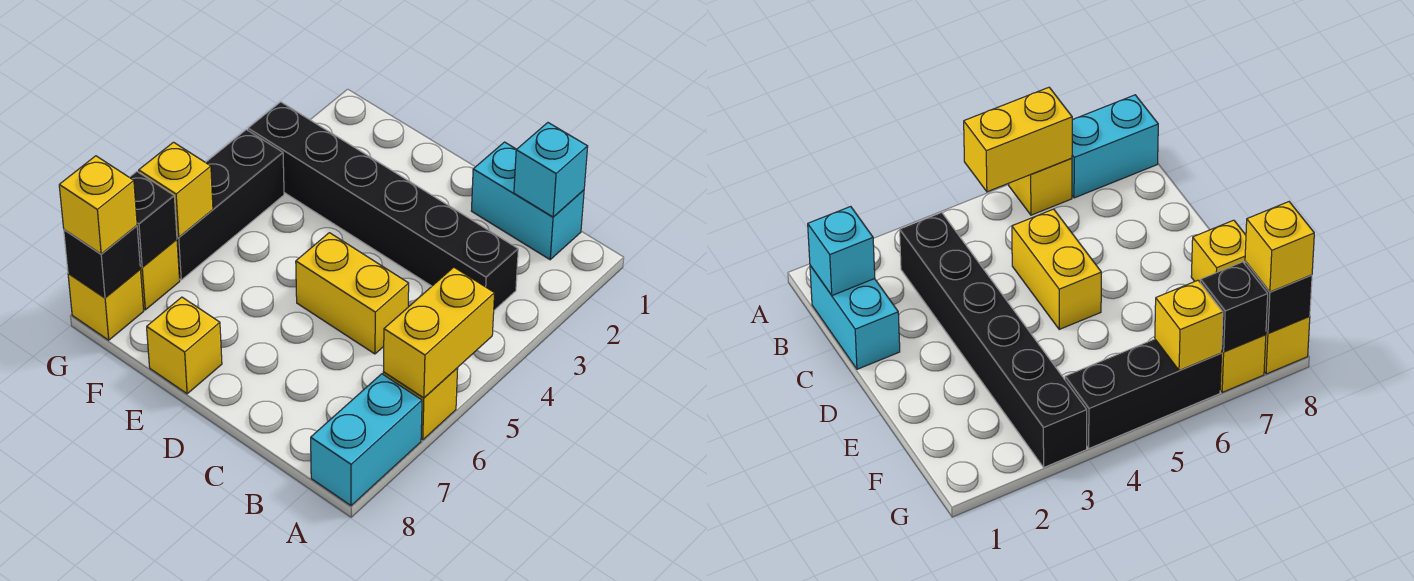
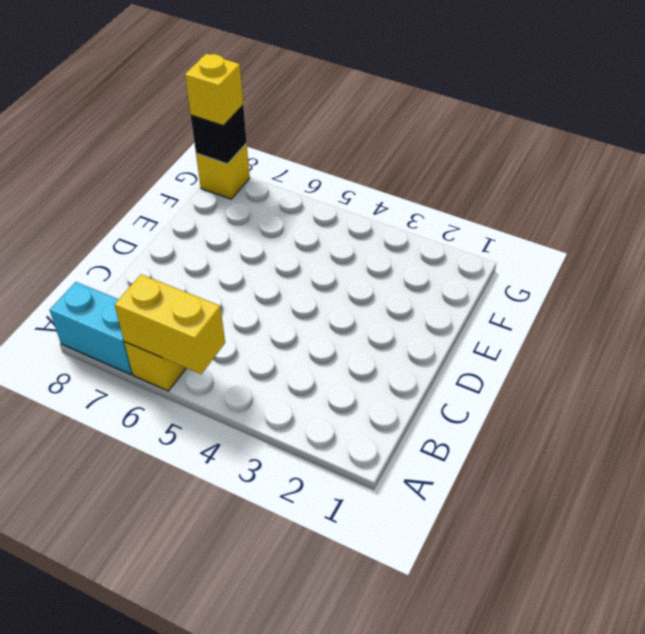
none -> cyan brick B1:C1 level 1
none -> black brick B3:G3 level 1
none -> yellow brick C5:D5 level 1

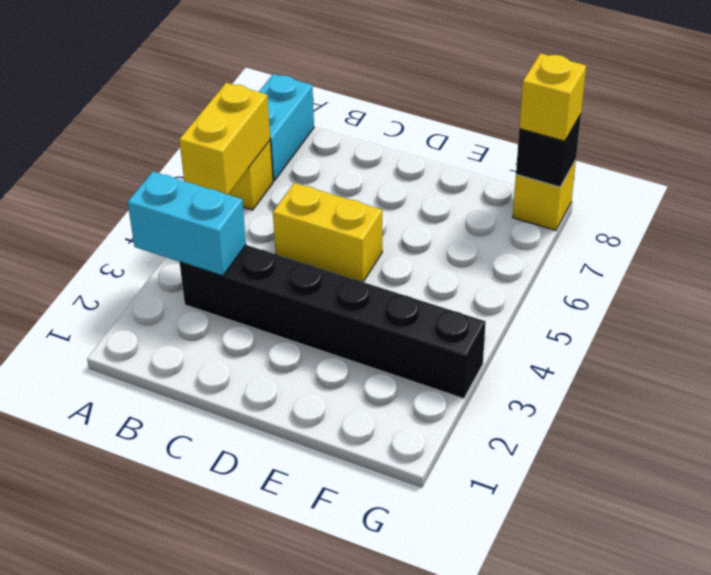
cyan brick A3:B3 level 2 -> cyan brick B1:C1 level 1
none -> yellow brick E8 level 1
none -> black brick G4:G6 level 1
none -> yellow brick G7 level 1

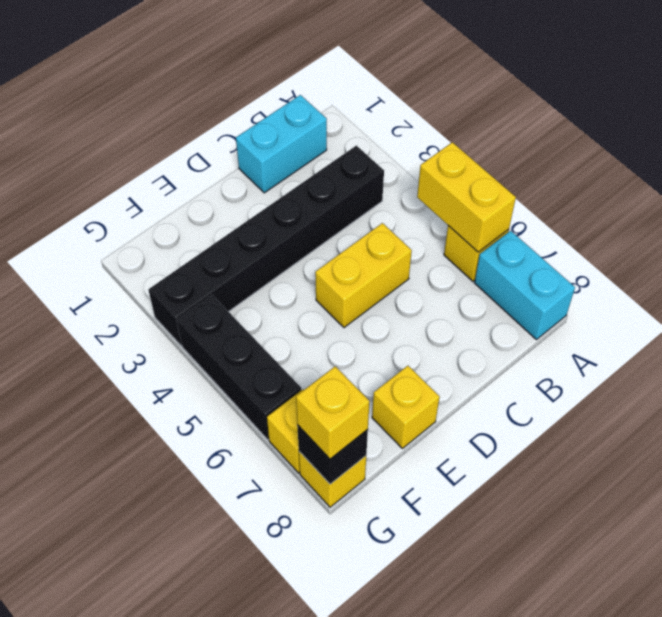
none -> cyan brick B1 level 2
none -> yellow brick G6 level 2
none -> black brick G7 level 2

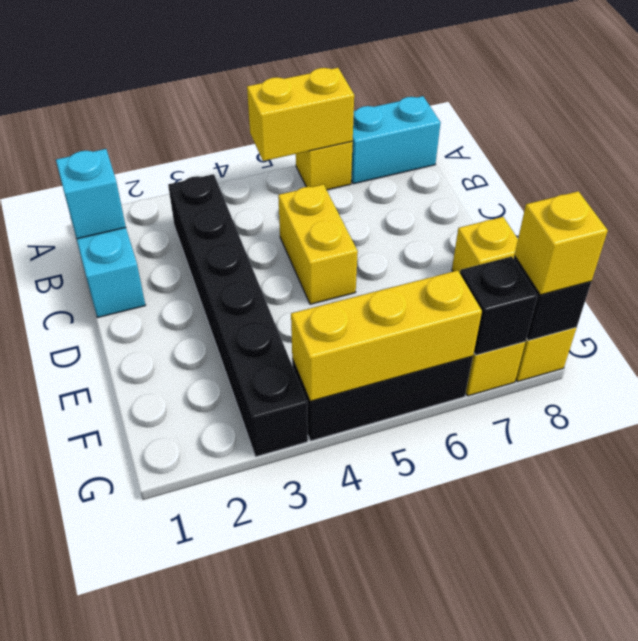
yellow brick G4:G6 level 2 -> yellow brick G6 level 2

